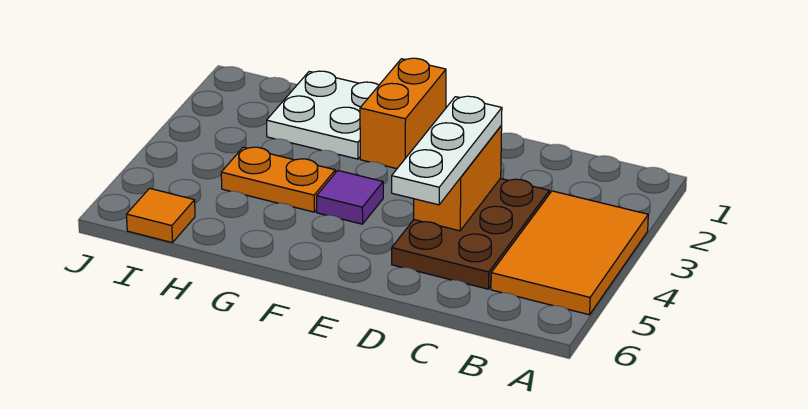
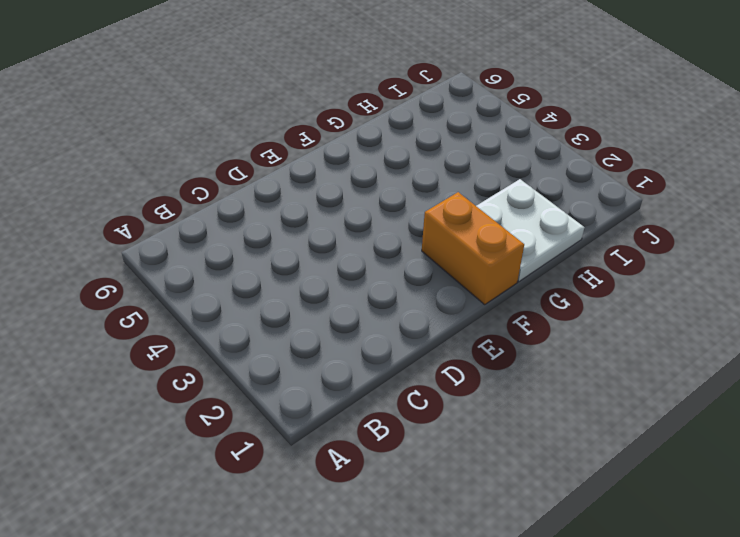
none -> orange tile A3:B5 level 1
none -> brown plate C3:D5 level 1

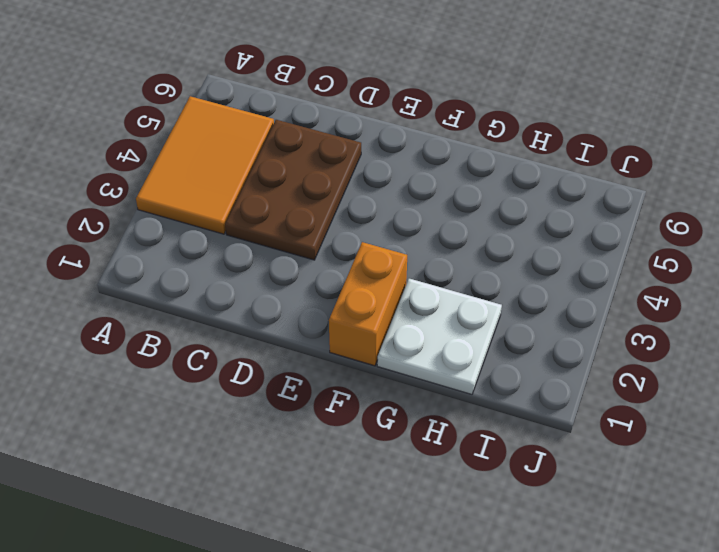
none -> purple tile F4 level 1
none -> orange plate G4:H4 level 1

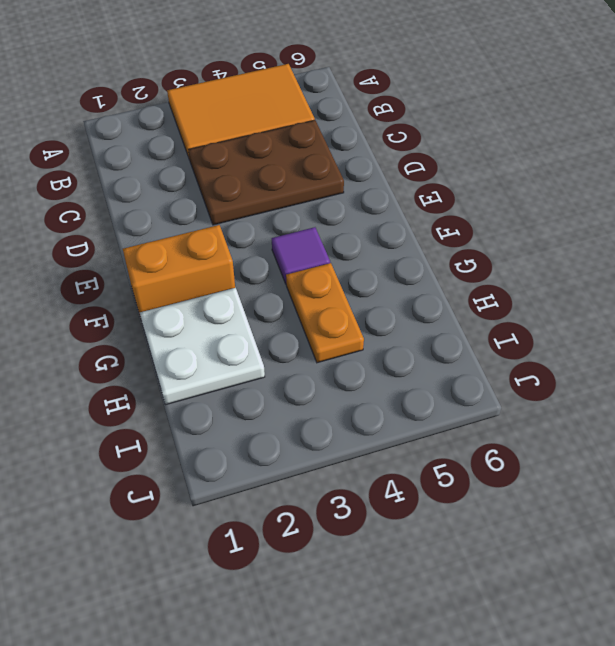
none -> orange tile I6 level 1
none -> orange brick D3:D4 level 2

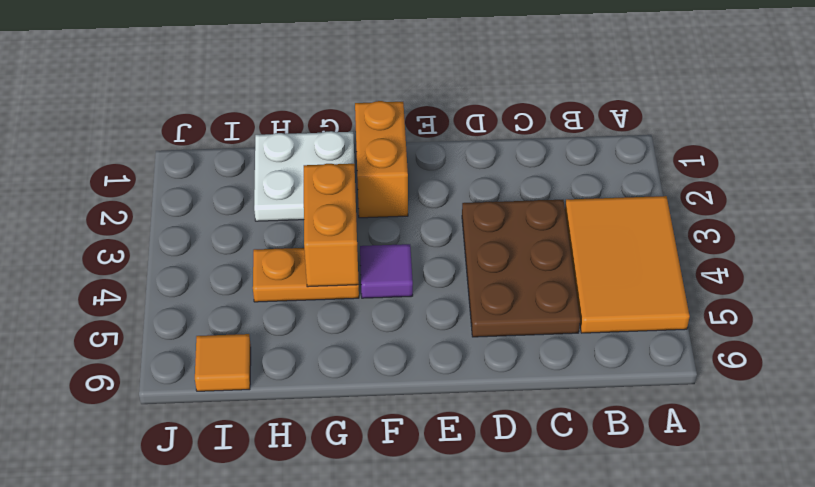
orange brick G3:G4 level 2 -> orange brick D3:D4 level 2
none -> white plate D3:D5 level 3

